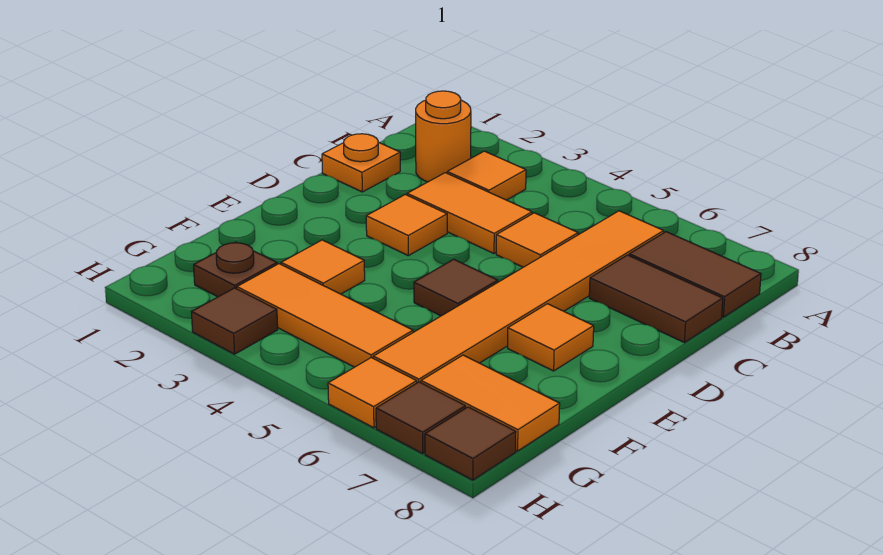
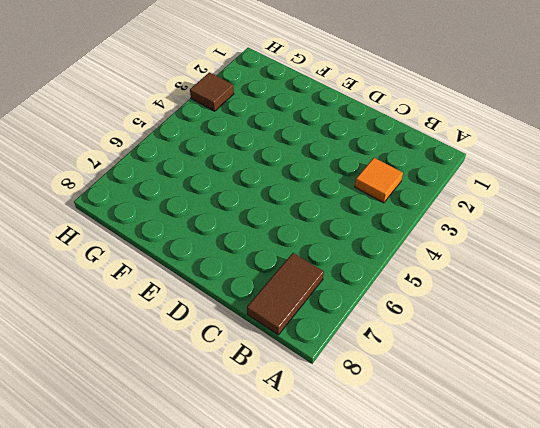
none -> orange round brick B2 level 1
none -> orange tile B6:G6 level 1
none -> orange plate C1 level 1

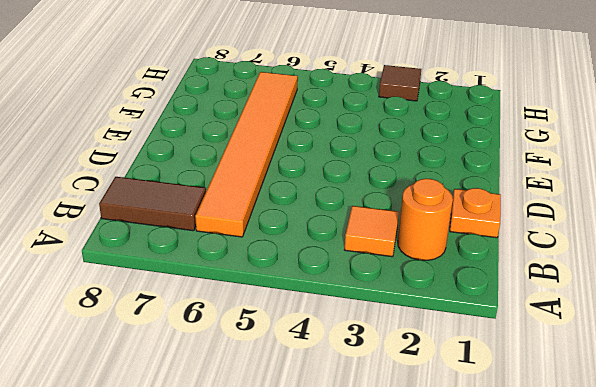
none -> orange tile C3:C4 level 1
none -> orange tile C5 level 1
none -> brown tile C7:C8 level 1

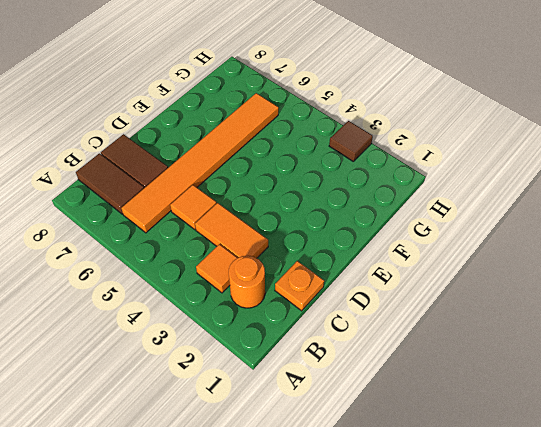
none -> orange tile D3 level 1
none -> brown tile E5 level 1
none -> orange tile E7 level 1

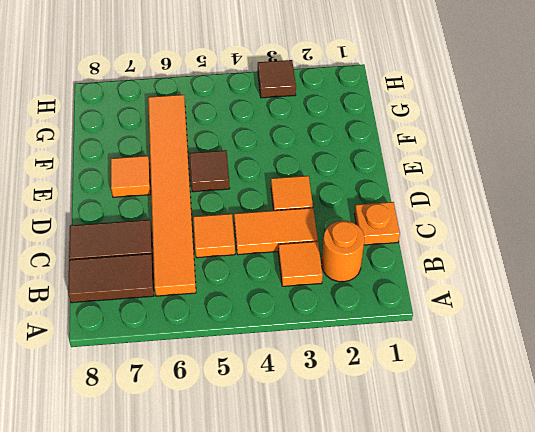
none -> orange tile F3 level 1
none -> brown plate G2 level 1
none -> orange tile G3:G5 level 1

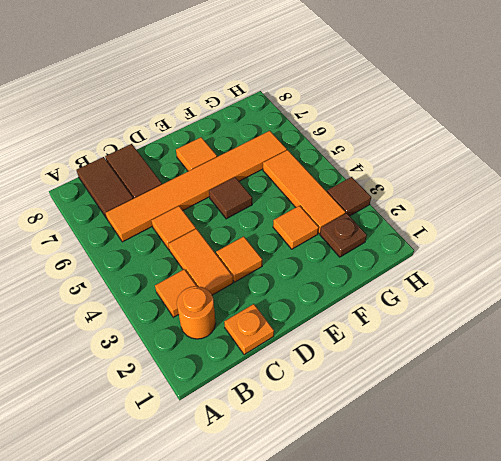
none -> orange tile G7:G8 level 1
none -> orange tile H6 level 1
none -> brown tile H7 level 1

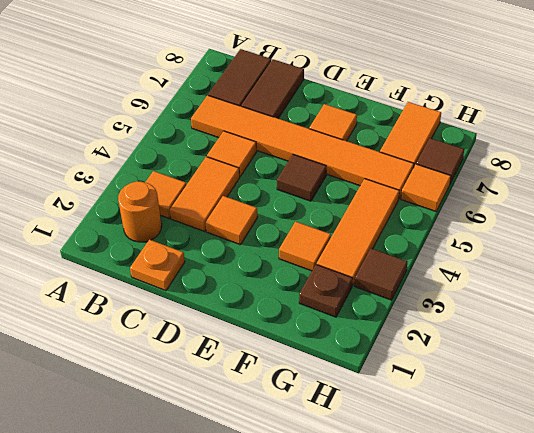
none -> brown tile H8 level 1

